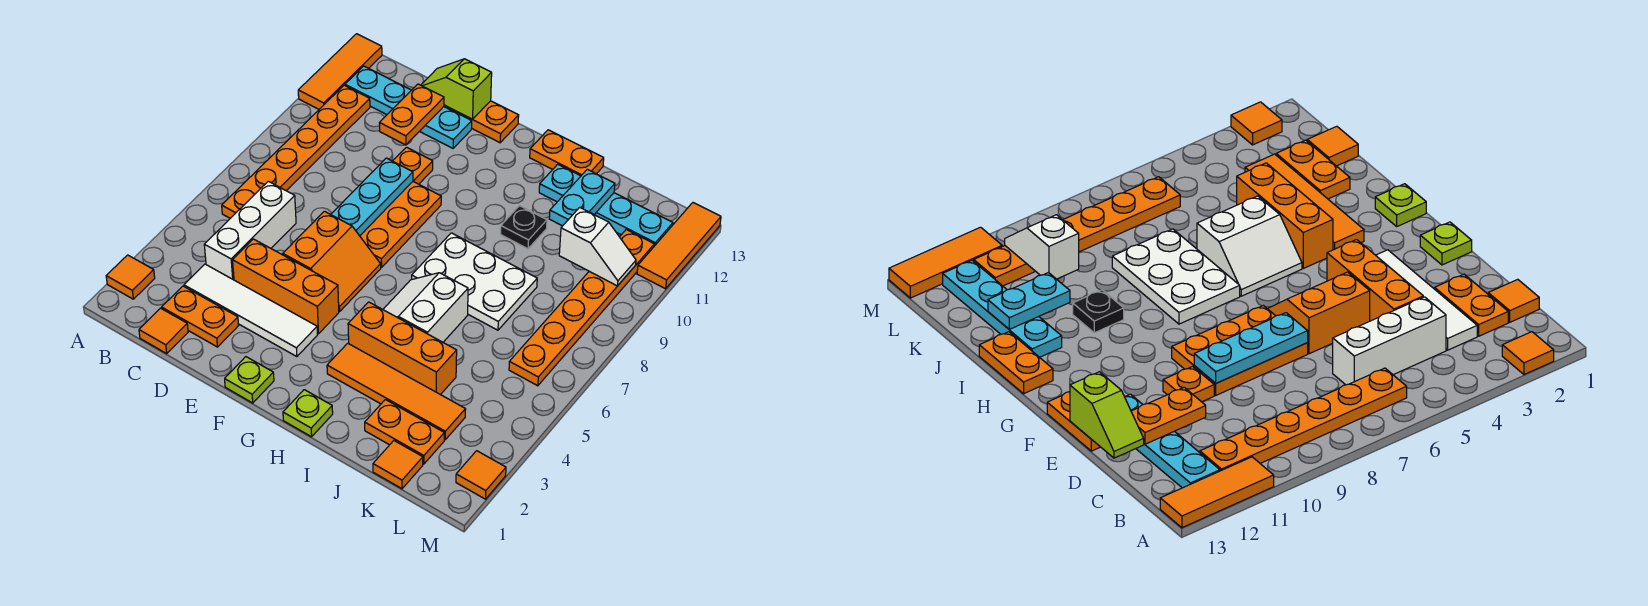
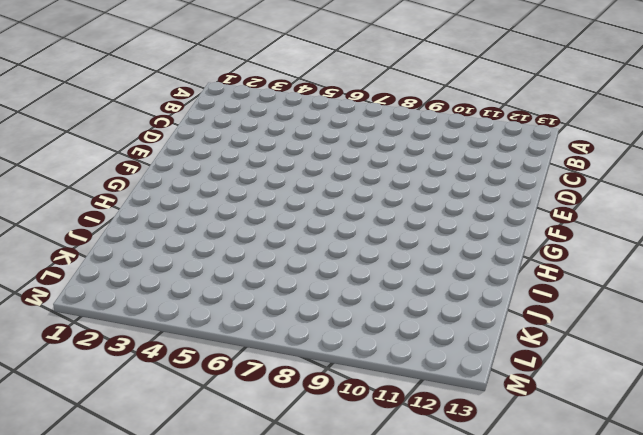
none -> orange tile A2 level 1
none -> orange tile A11:A13 level 1
none -> orange plate B6:B11 level 1
none -> cyan plate B12:E12 level 1

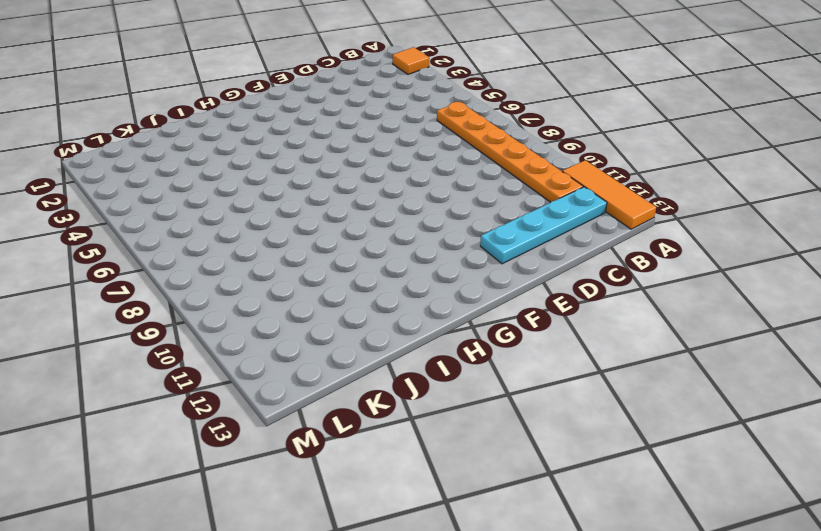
none -> orange tile C1 level 1
none -> orange plate C2:D2 level 1
none -> white tile C3:F3 level 1
none -> white brick C4:C6 level 1

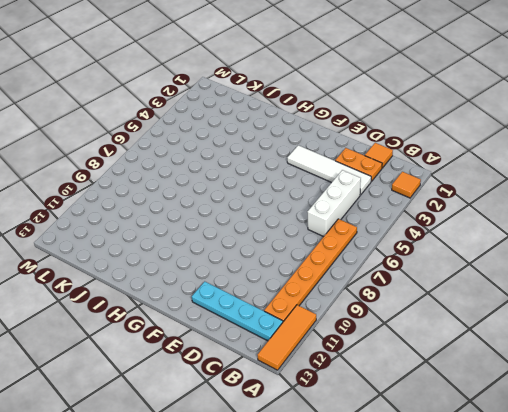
none -> orange brick D4:F4 level 1
none -> orange slope E5:F6 level 1 top E
none -> orange plate E7:F9 level 1
none -> orange plate E10 level 1

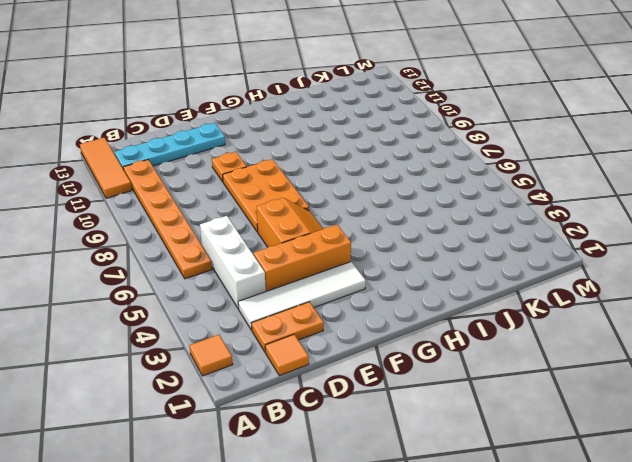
none -> orange plate E13:F13 level 1
none -> lime plate F1 level 1
none -> lime plate H1 level 1
none -> orange tile H3:K3 level 1

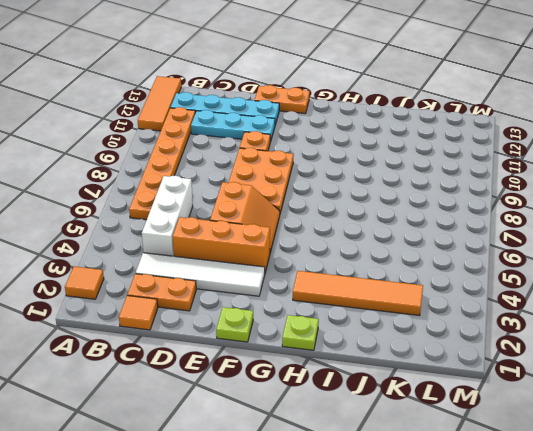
cyan plate C11:E11 level 1 -> cyan plate E7:E9 level 2
none -> orange brick H4:J4 level 1
none -> white slope H5:I6 level 1 top I
none -> white plate H7:J8 level 1
none -> orange plate H13:I13 level 1

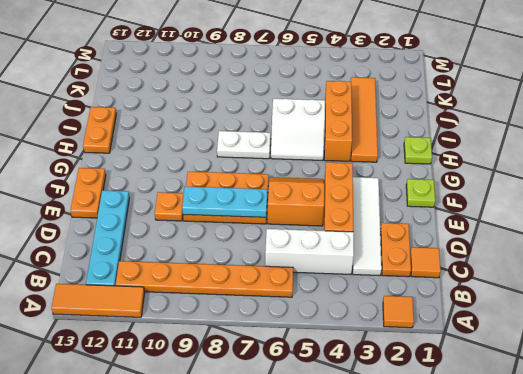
white plate H7:H8 level 1 -> white plate H7:J8 level 1
none -> black plate I10 level 1
none -> cyan plate I12:L12 level 1
none -> orange plate J2:K2 level 1
none -> orange tile K1 level 1

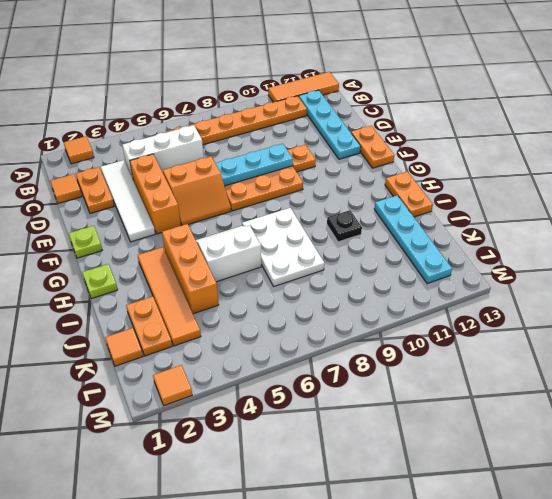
none -> orange plate L6:L11 level 1
none -> orange tile M11:M13 level 1
none -> orange plate D11:D12 level 2
none -> lime slope D13:E13 level 2 top E

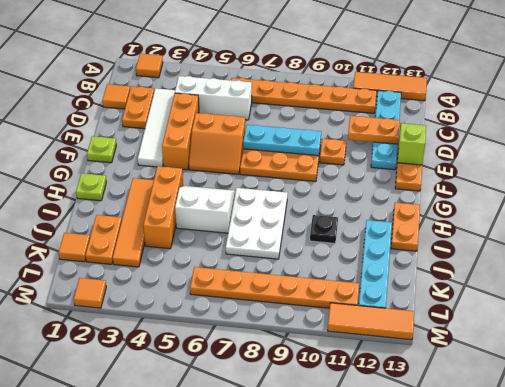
none -> cyan plate J11:J12 level 2
none -> white slope K10:L10 level 2 top K

